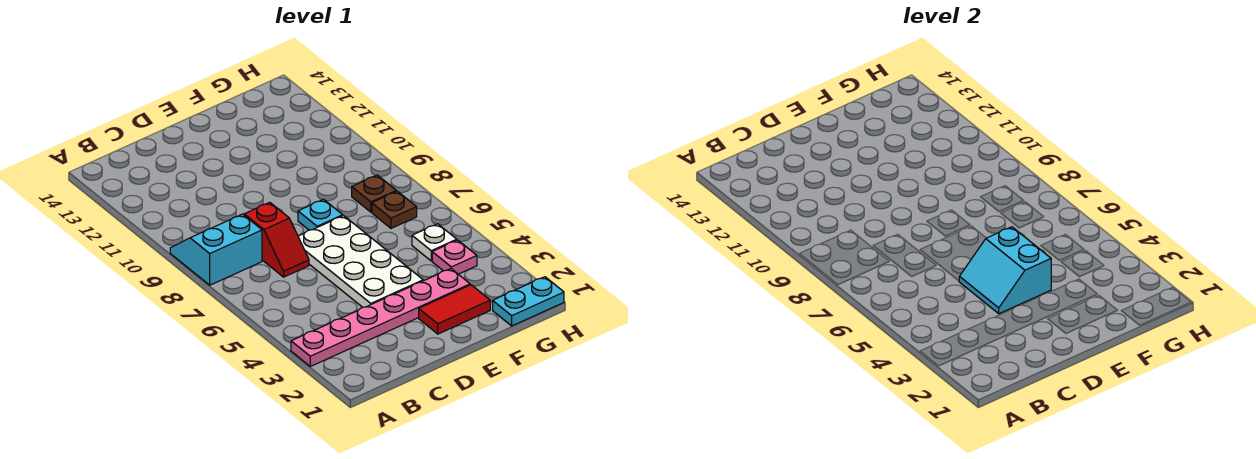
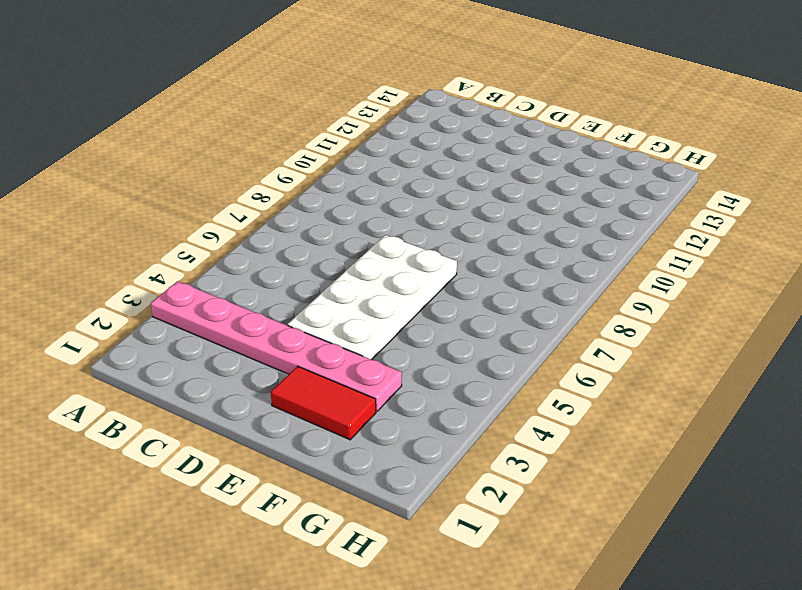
none -> cyan slope A8:B9 level 1 top 8
none -> red slope C7:C8 level 1 top 8
none -> cyan plate E8 level 1

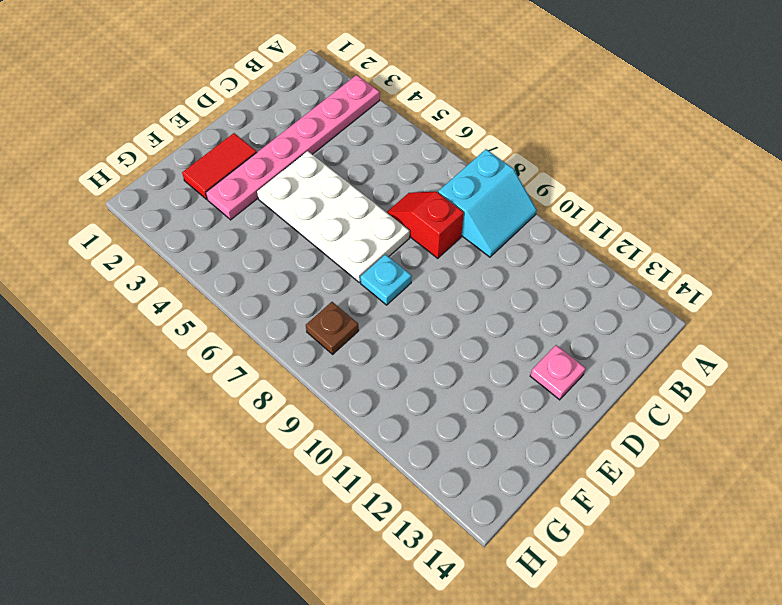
pink plate D13 level 1 -> pink plate G4 level 1
none -> cyan plate G1:H1 level 1
none -> white plate G5 level 1
none -> brown plate G7 level 1

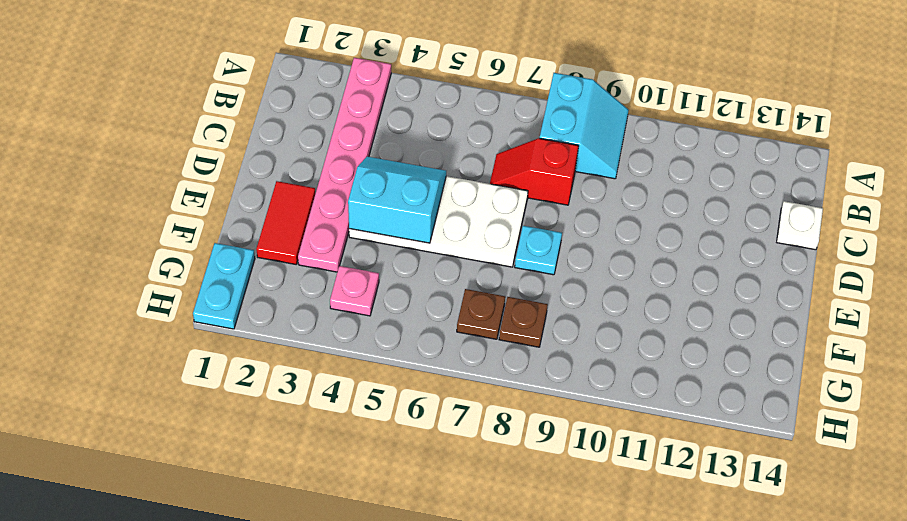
white plate C14 level 1 -> white plate G5 level 1

